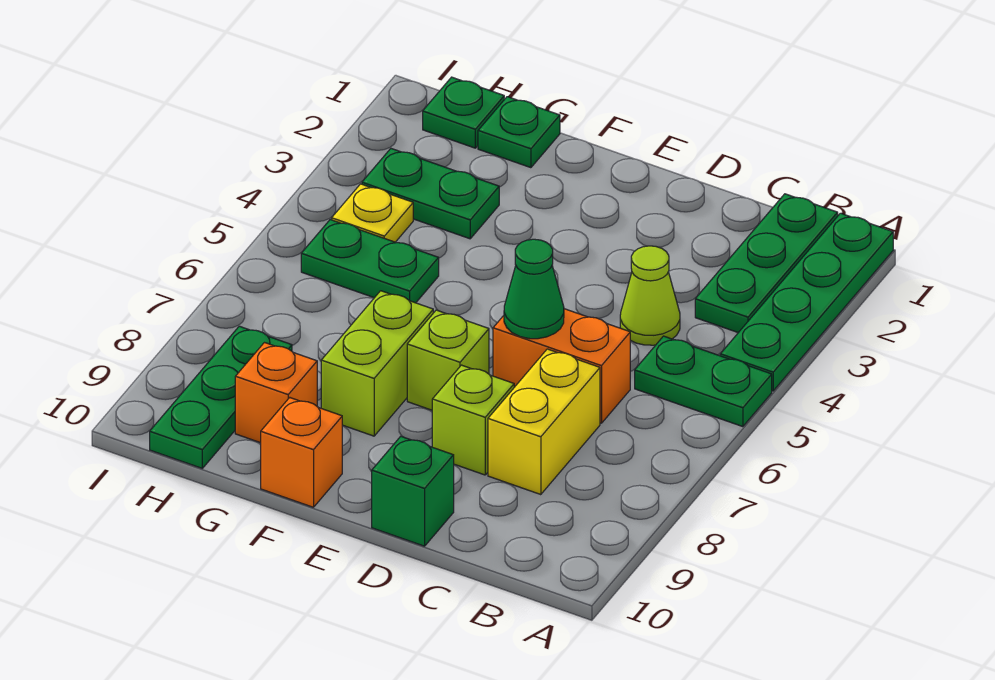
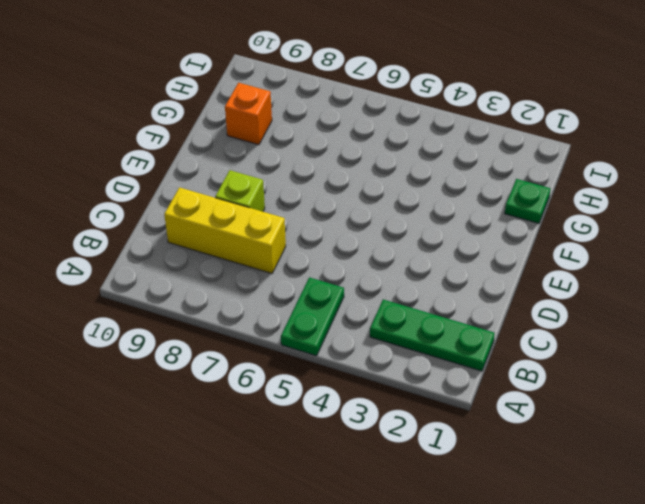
yellow brick C7:C9 level 1 -> yellow brick C7:C8 level 1
none -> green plate A1:A4 level 1
none -> lime cone C4 level 1
none -> orange brick C6:D6 level 1

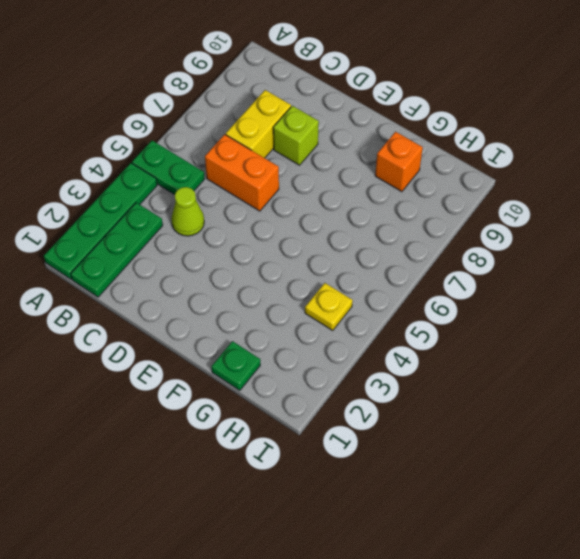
none -> green brick D10 level 1
none -> lime brick E7 level 1
none -> lime brick F7:F8 level 1

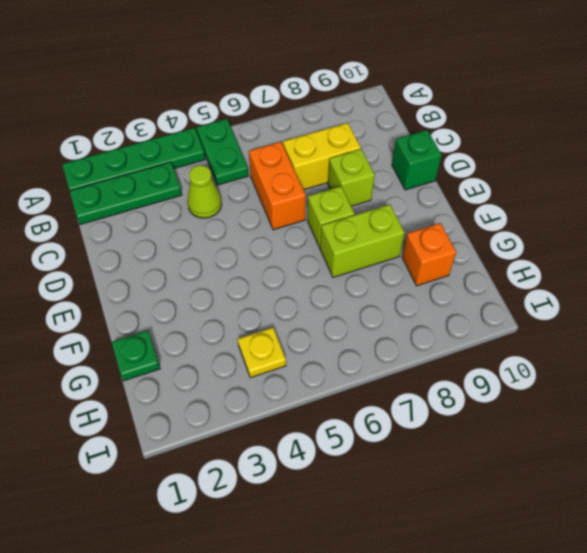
none -> orange brick F10 level 1
none -> green plate G3:H3 level 1
none -> green plate G5:H5 level 1

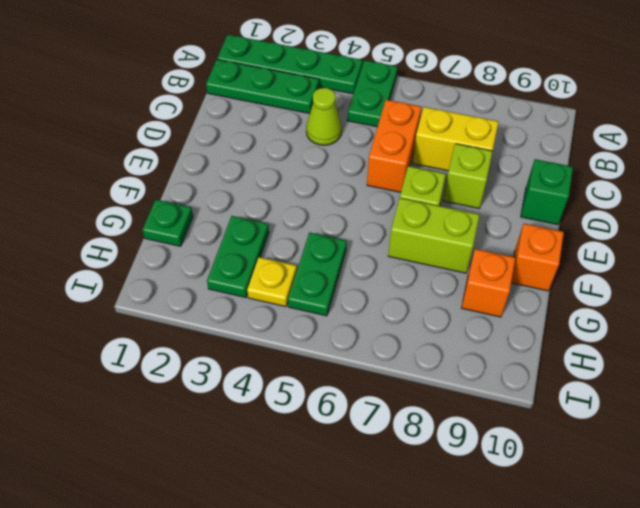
none -> green plate H1 level 1
none -> green plate H8:H10 level 1
none -> green cone D6 level 2

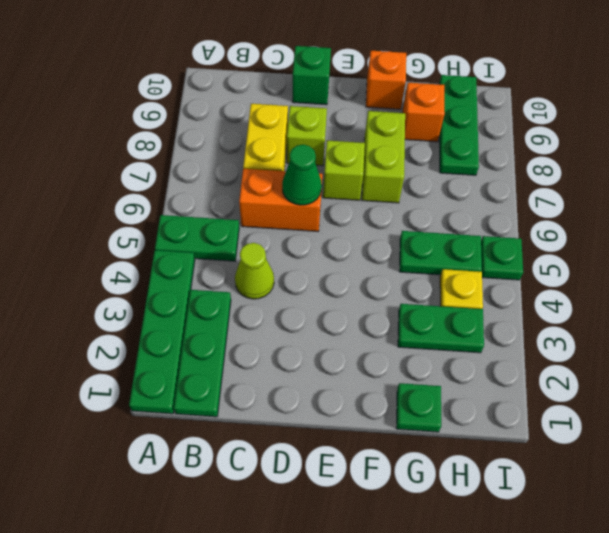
green plate I5 level 1 -> green plate H1 level 1

